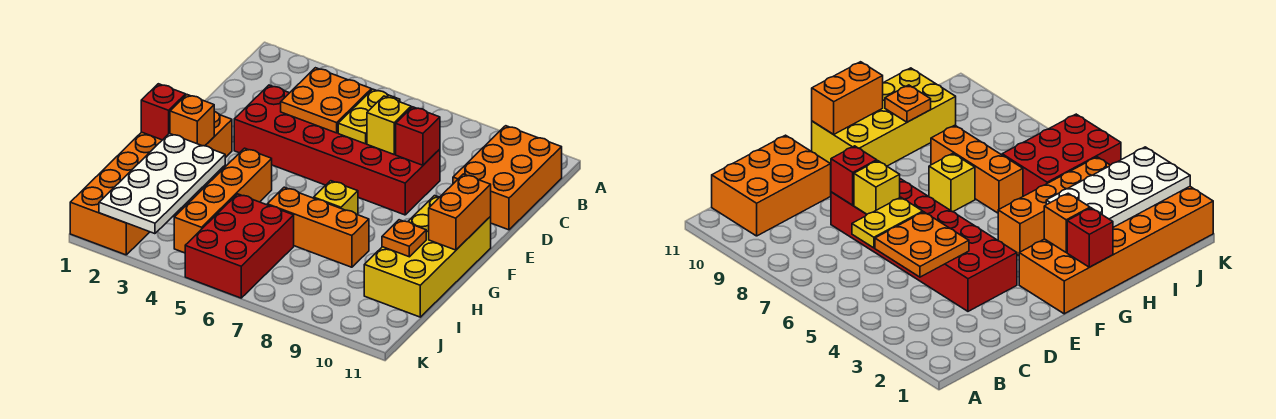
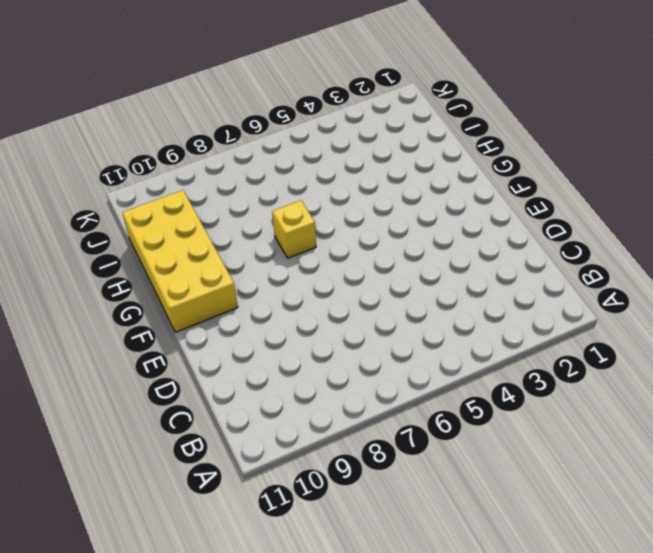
none -> orange brick B10:D11 level 1
none -> red brick D3:E8 level 1
none -> orange brick F1:K2 level 1

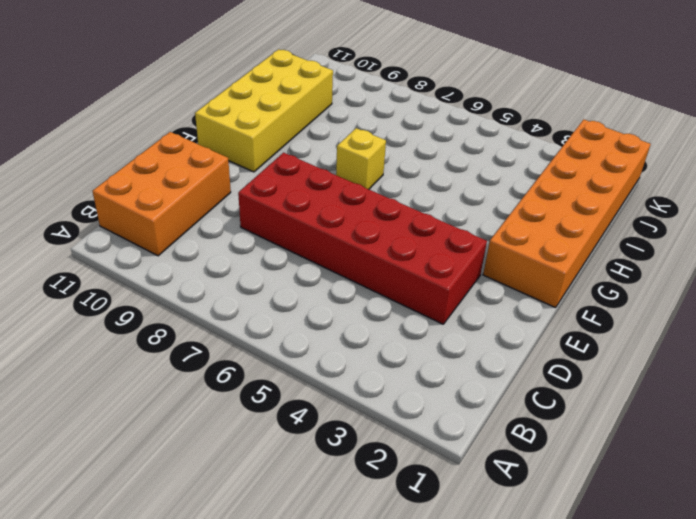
none -> orange brick G4:J4 level 1
none -> orange brick H6:H8 level 1
none -> red brick I5:K6 level 1

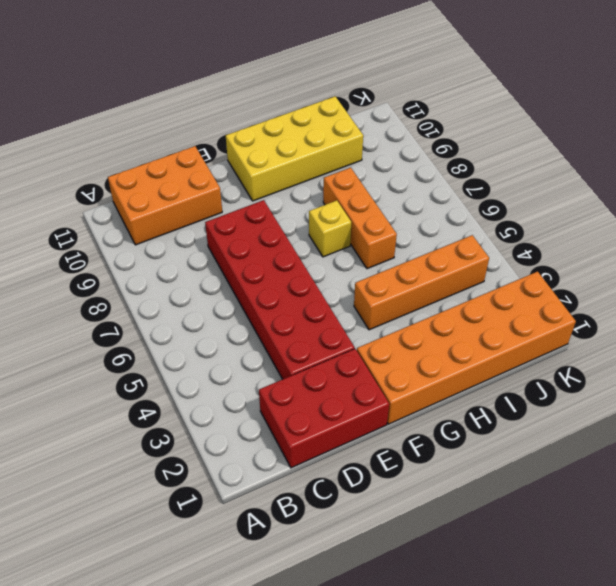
red brick C1:E2 level 1 -> red brick I5:K6 level 1
none -> orange plate C4:D5 level 2
none -> yellow plate C6:D6 level 2
none -> yellow brick D7 level 2

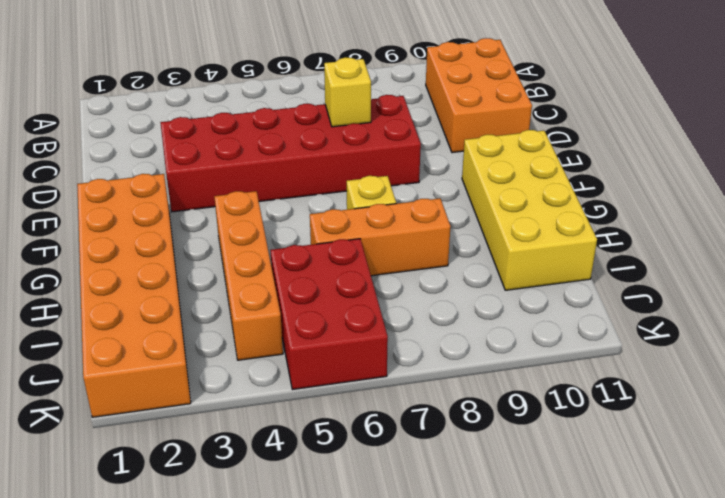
none -> orange plate C4:D5 level 2
none -> yellow plate C6:D6 level 2
none -> red brick D8 level 2

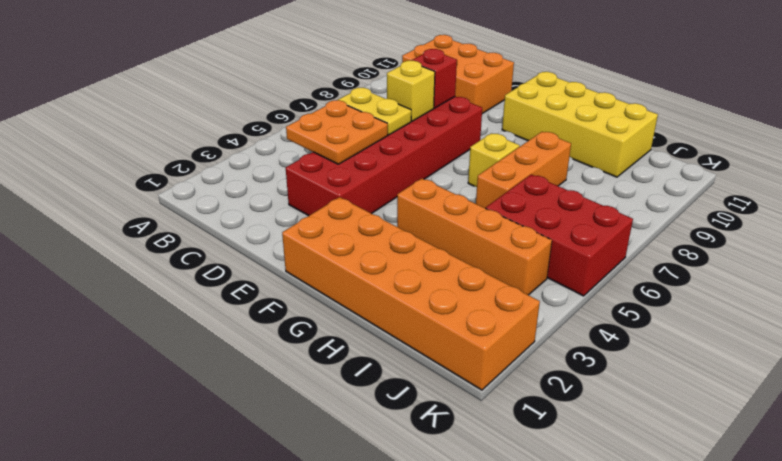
none -> orange brick F11:G11 level 2
none -> red brick G1 level 2
none -> orange brick G2 level 2

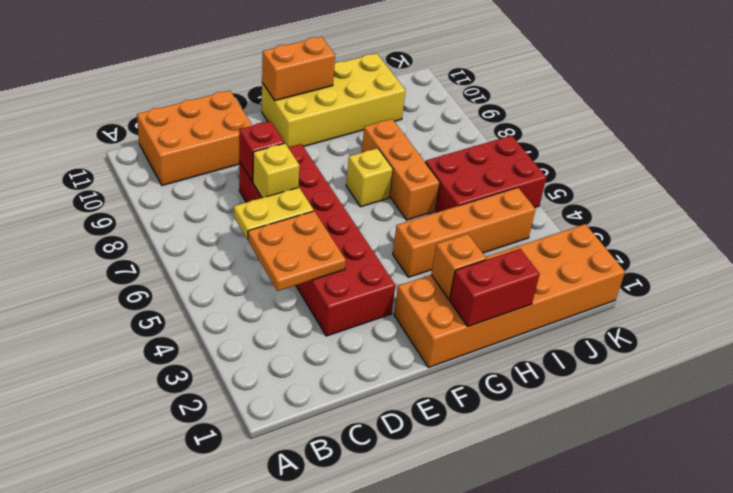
red brick G1:H1 level 2 -> red brick G1 level 2
none -> white plate H2:K3 level 2
none -> orange plate H10 level 2

